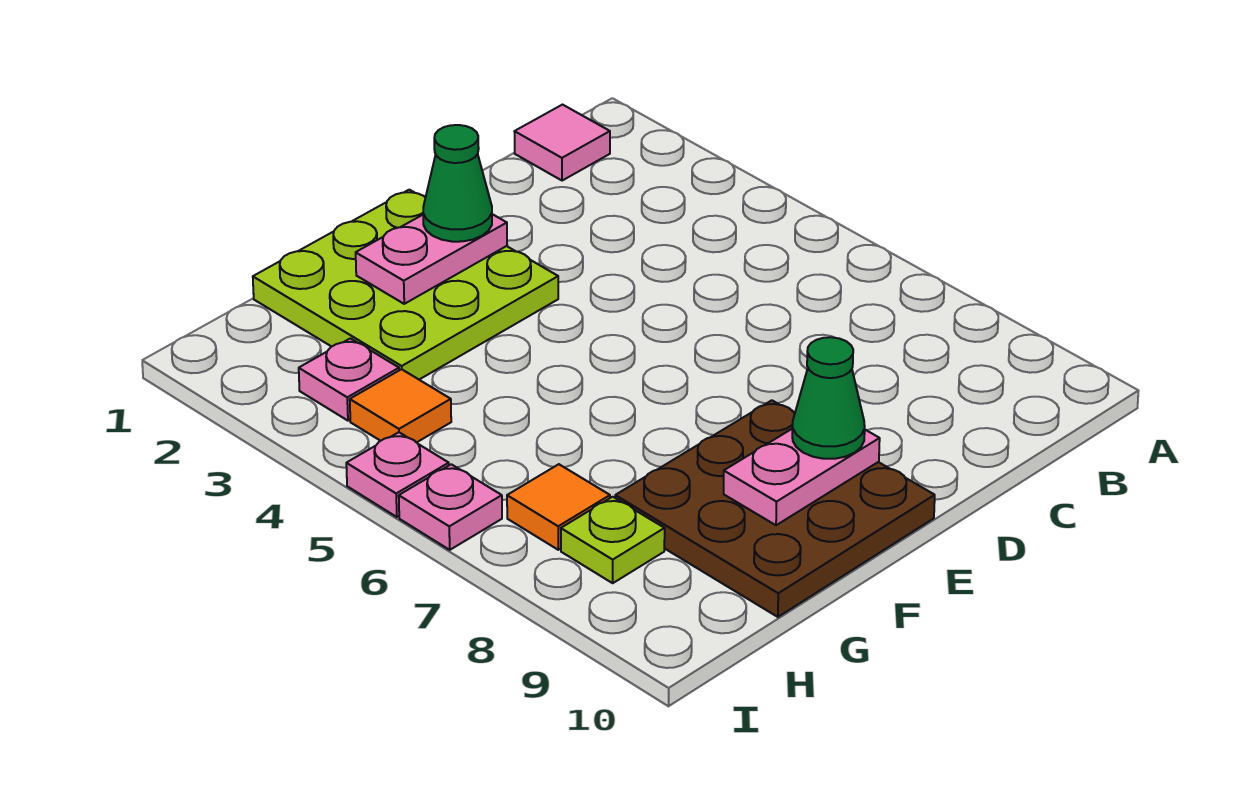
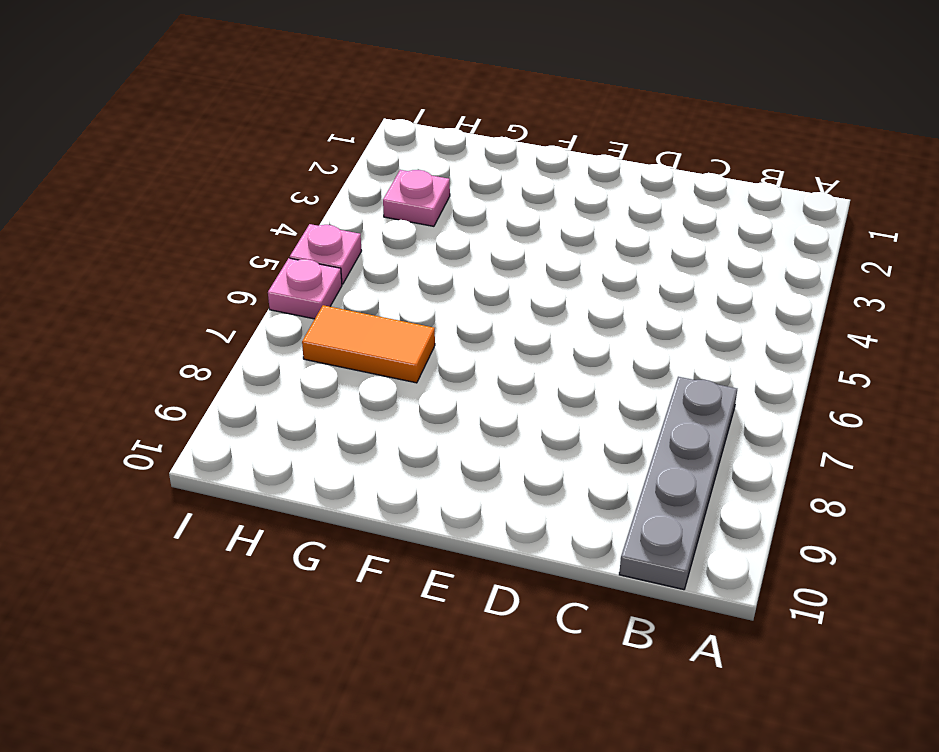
grey plate B7:B10 level 1 -> none
orange tile G7:H7 level 1 -> orange tile H7 level 1
none -> pink tile B1 level 1
none -> lime plate E1:G3 level 1
none -> brown plate E8:G10 level 1

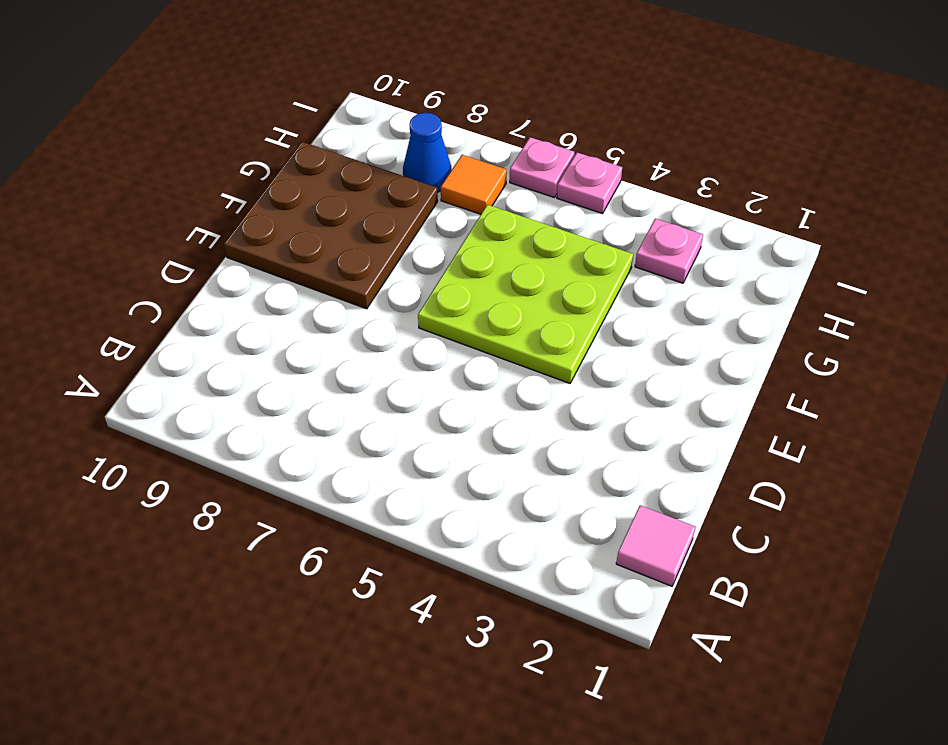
lime plate E4:G6 level 1 -> lime plate E1:G3 level 1
blue cone H8 level 1 -> lime plate H8 level 1
none -> orange tile H4 level 1
none -> pink plate E2:F2 level 2
none -> pink plate E9:F9 level 2

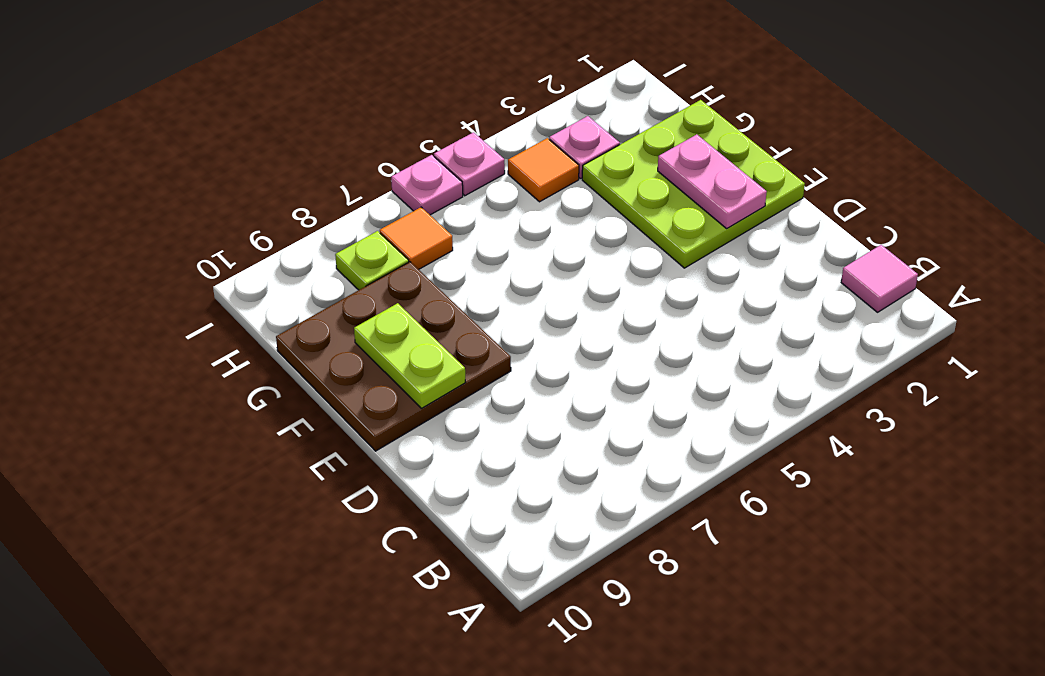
lime plate E9:F9 level 2 -> pink plate E9:F9 level 2
none -> green cone E2 level 3
none -> green cone E9 level 3

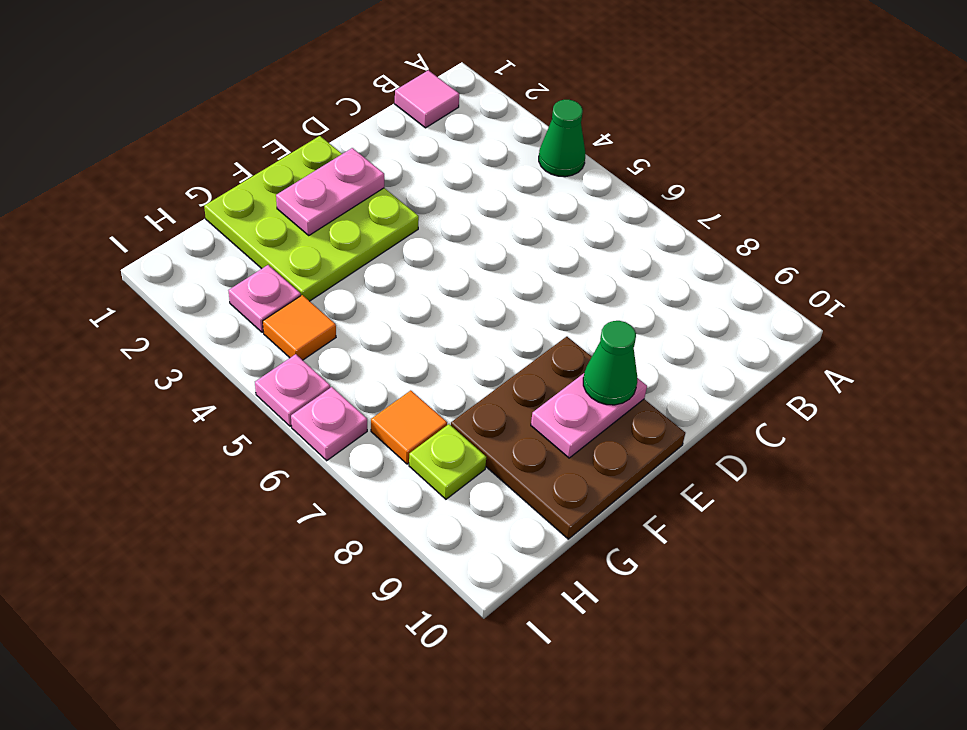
green cone A4 level 1 -> green cone E2 level 3

